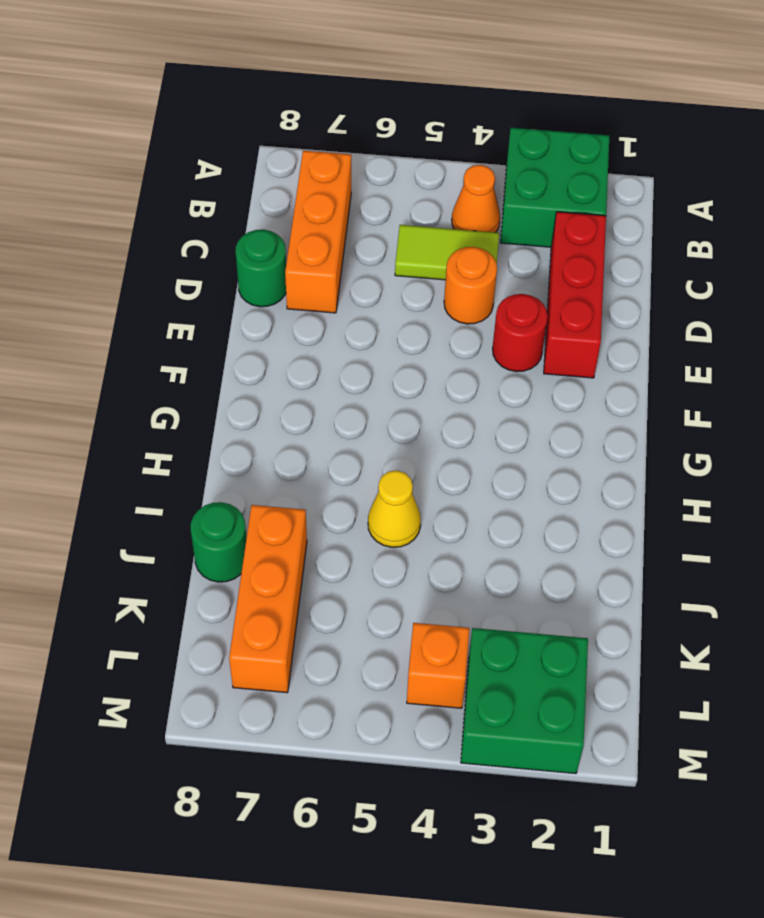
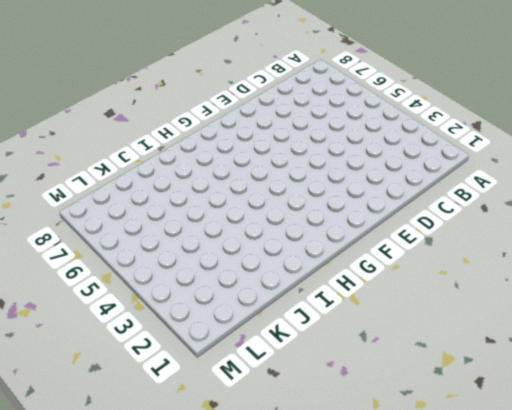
none -> green brick A2:B3 level 1
none -> orange cone B4 level 1
none -> orange brick B7:D7 level 1

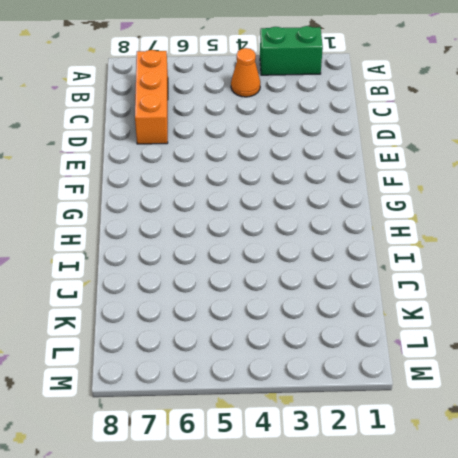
green brick A2:A3 level 1 -> green brick A2:B3 level 1
none -> red brick C2:E2 level 1
none -> lime tile C4:C5 level 1
none -> orange round brick D4 level 1

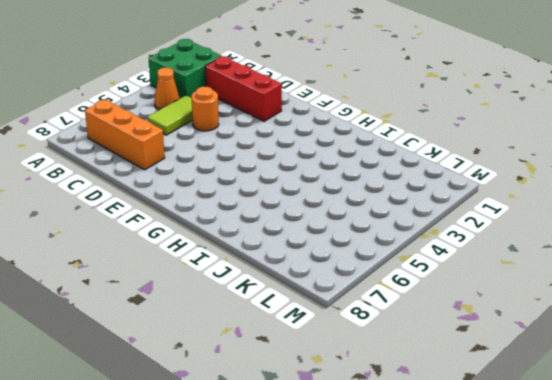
none -> green round brick D8 level 1
none -> red round brick E3 level 1
none -> yellow cone I5 level 1

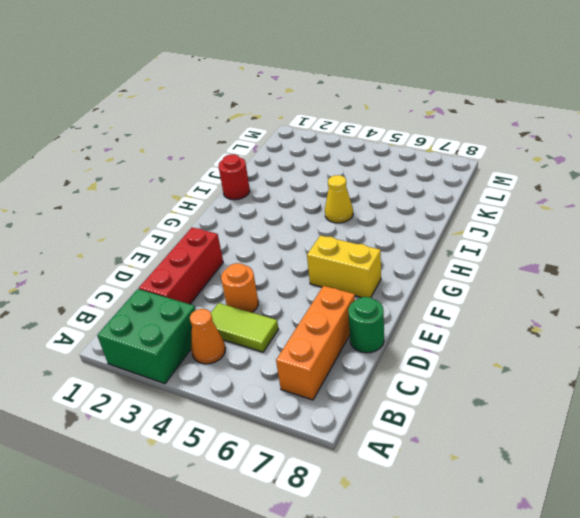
yellow brick F6:F7 level 1 -> none
red round brick I1 level 1 -> red round brick E3 level 1
none -> orange brick J7:L7 level 1
none -> green round brick J8 level 1
none -> green brick L2:M3 level 1

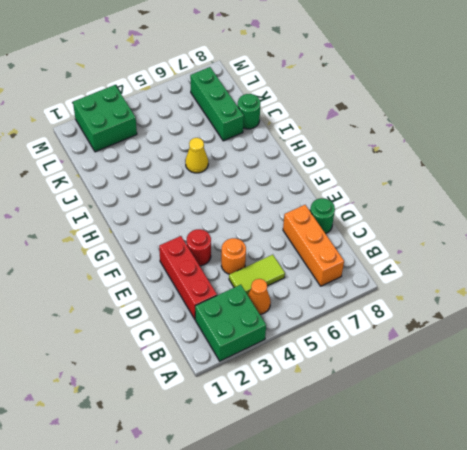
green brick J7:L7 level 1 -> orange brick J7:L7 level 1
none -> orange brick L4 level 1

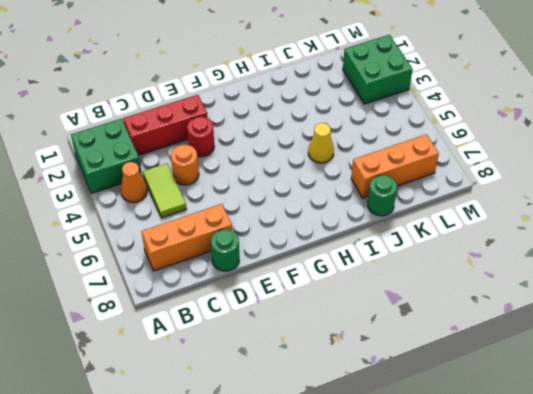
none -> orange brick L4 level 1

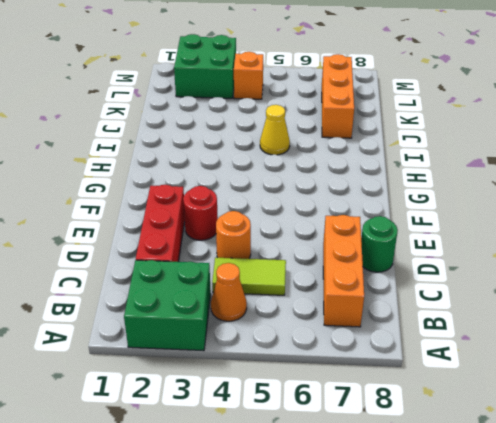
none -> green round brick J8 level 1

